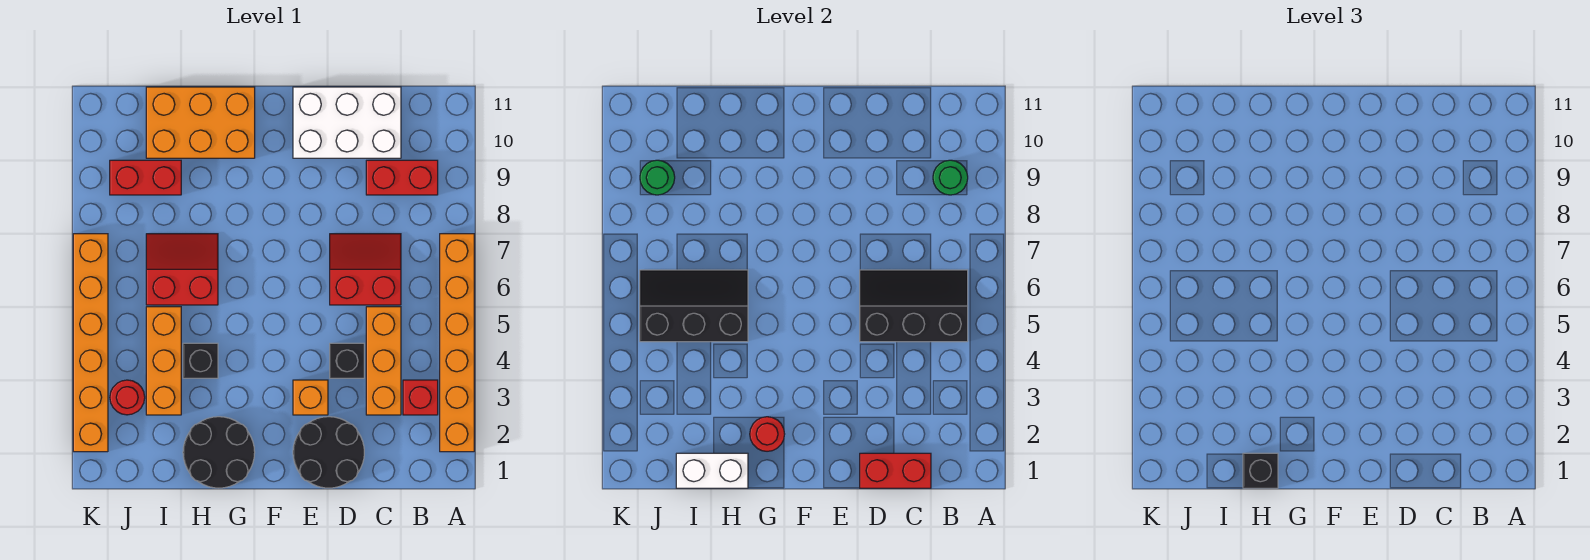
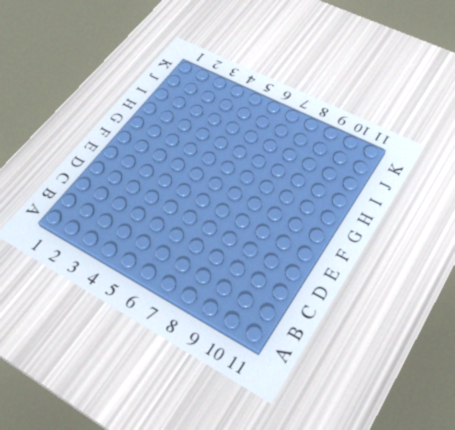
none -> orange brick A2:A7 level 1
none -> red brick B3 level 1
none -> red brick B9:C9 level 1

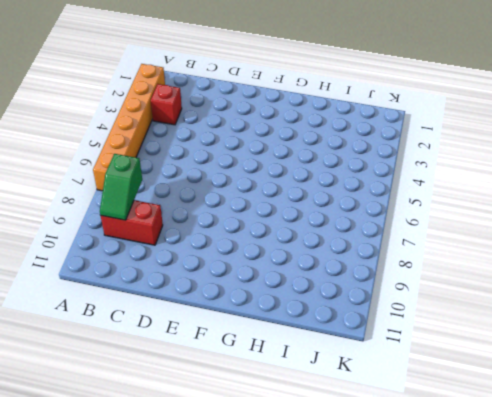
green slope B8:B9 level 2 top 8 -> green round brick B9 level 2
none -> orange brick C3:C5 level 1
none -> red slope C6:D7 level 1 top 6
none -> white brick C10:E11 level 1

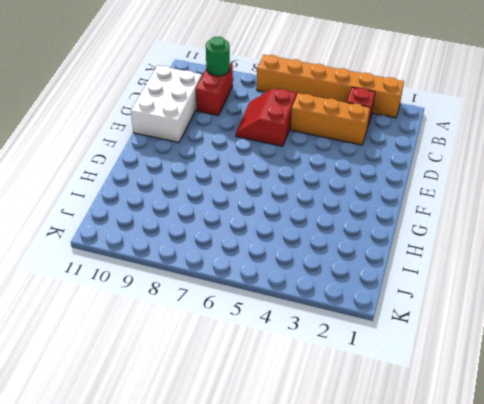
none -> black round brick D1:E2 level 1
none -> black brick D4 level 1
none -> orange brick E3 level 1

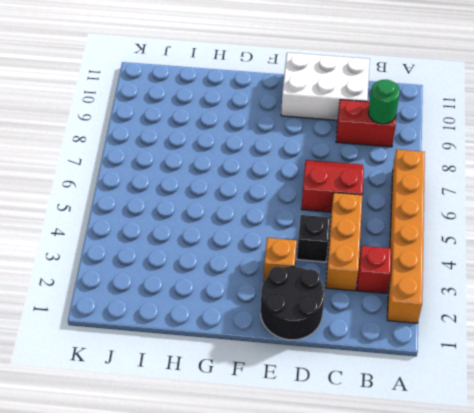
none -> black round brick G1:H2 level 1
none -> orange brick G10:I11 level 1
none -> black brick H4 level 1

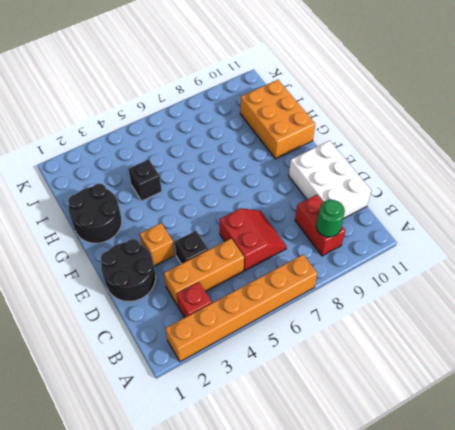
none -> red slope H6:I7 level 1 top 6
none -> orange brick I3:I5 level 1
none -> red brick I9:J9 level 1

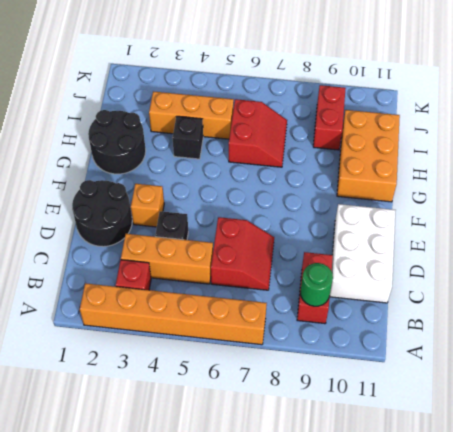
none -> red round brick J3 level 1
none -> orange brick K2:K7 level 1
none -> black slope B5:D6 level 2 top 5

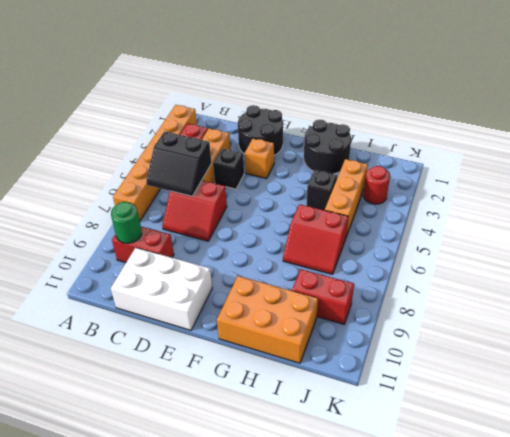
black slope B5:C6 level 2 top 5 -> black slope B5:D6 level 2 top 5
none -> orange brick K2:K7 level 1
none -> red brick C1:D1 level 2
none -> red round brick G2 level 2

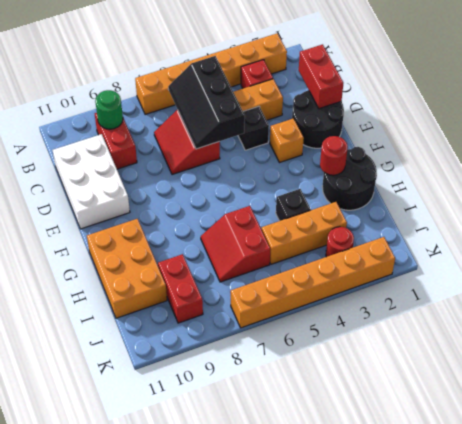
none -> white brick H1:I1 level 2
none -> black slope H5:J6 level 2 top 5
none -> green round brick J9 level 2

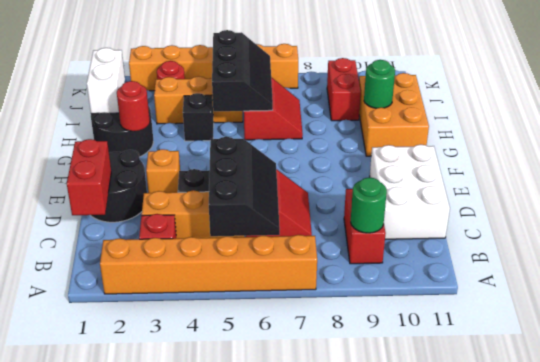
green round brick H10 level 2 -> green round brick J9 level 2
none -> black brick H1 level 3

